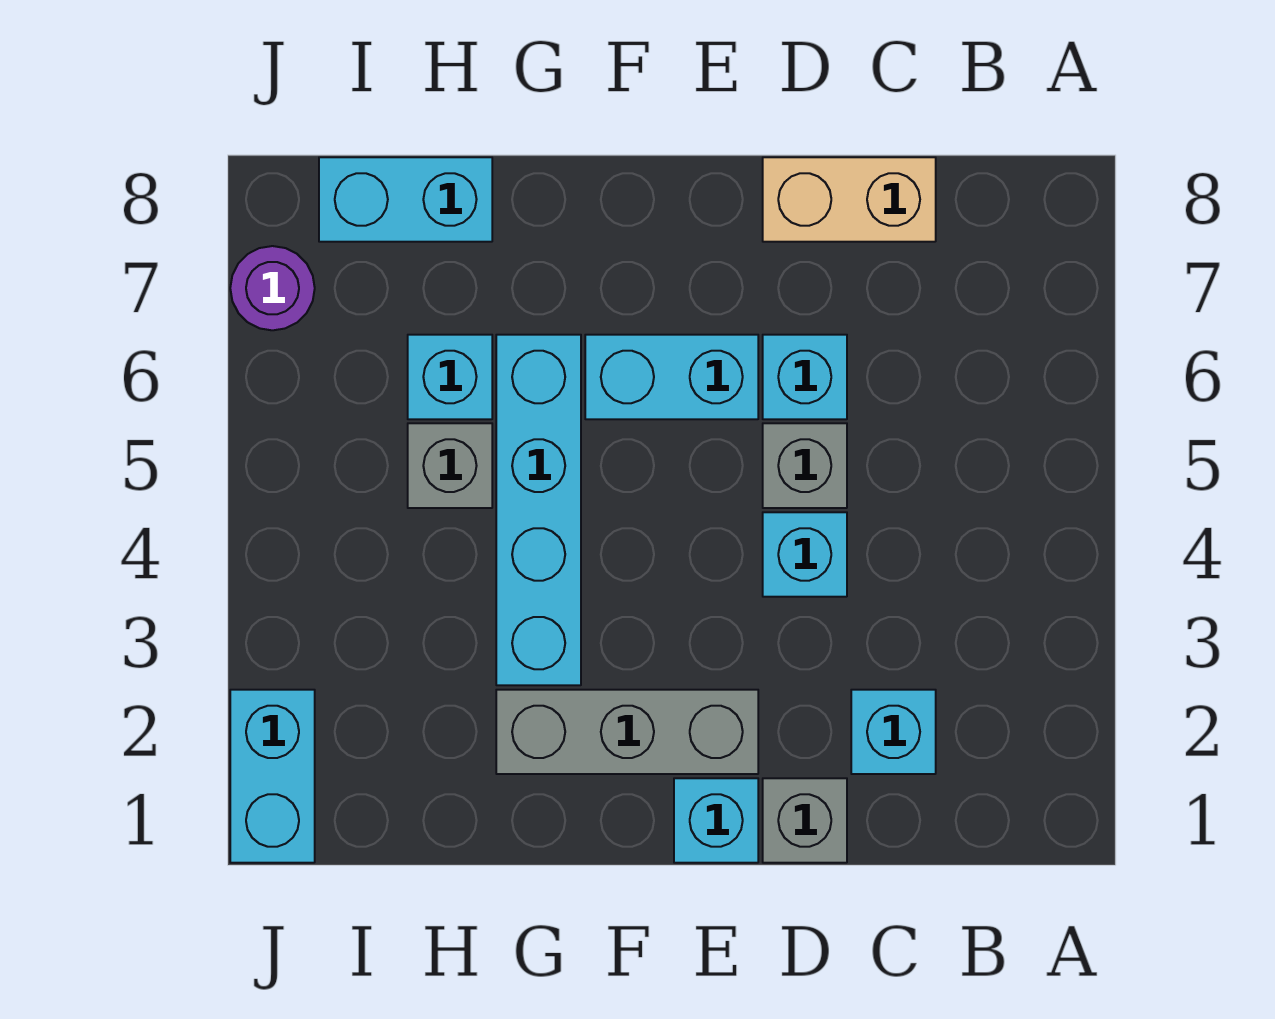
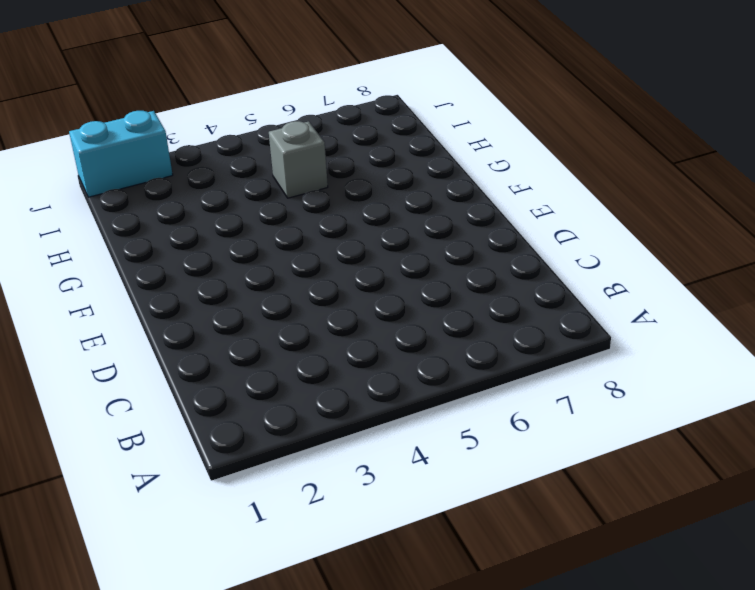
none -> cyan brick C2 level 1
none -> tan brick C8:D8 level 1
none -> grey brick D1 level 1

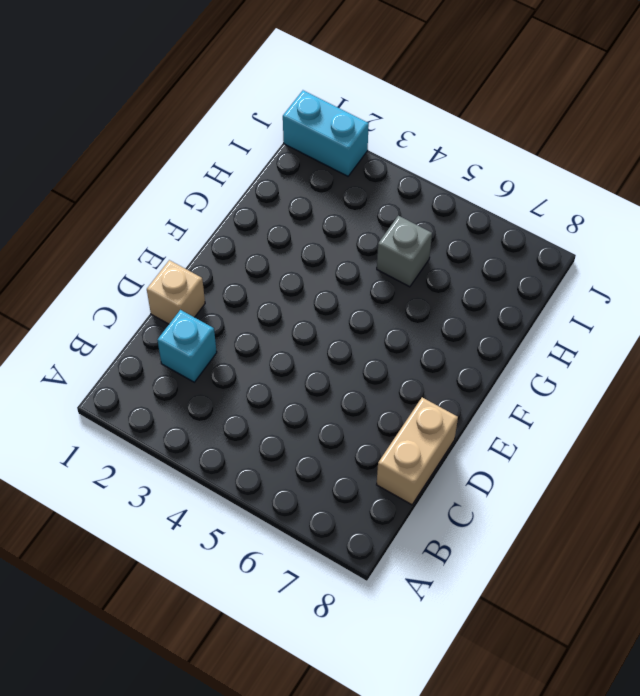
tan brick D1 level 1 -> grey brick D1 level 1
none -> cyan brick D4 level 1
none -> grey brick D5 level 1
none -> cyan brick D6 level 1

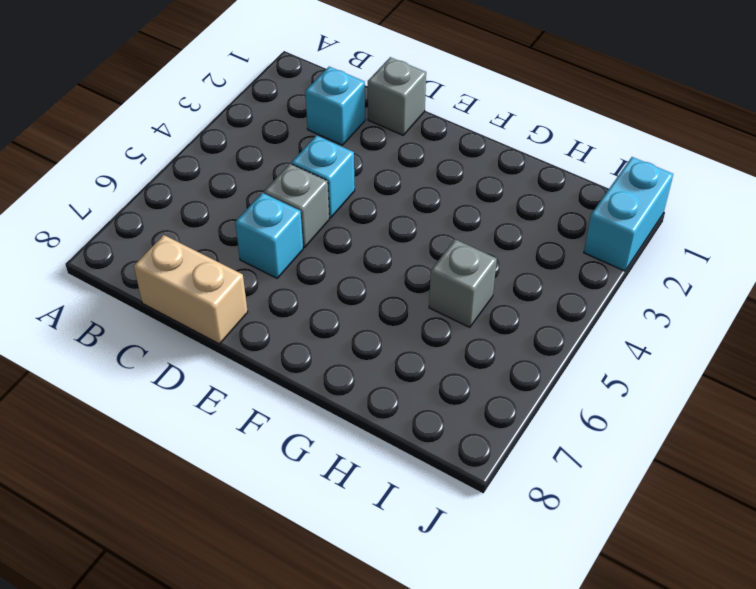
none -> cyan brick E1 level 1
none -> grey brick E2:G2 level 1
none -> cyan brick E6:F6 level 1

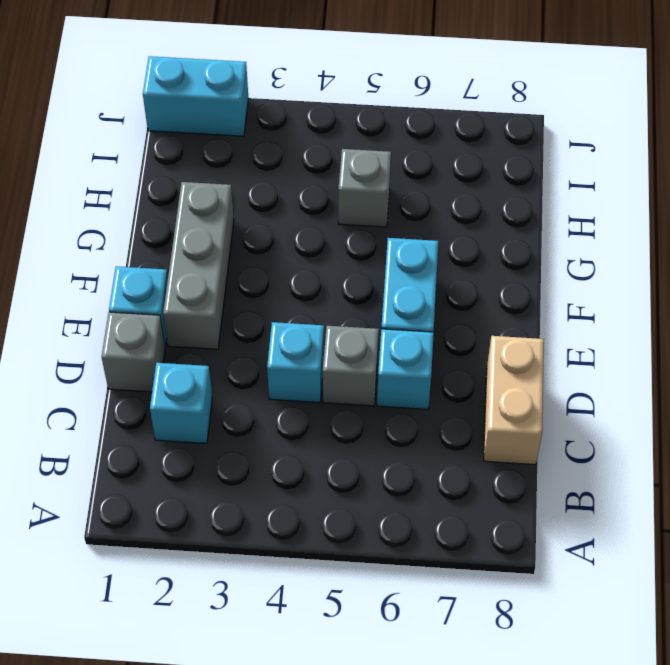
none -> cyan brick G3:G6 level 1
none -> cyan brick H6 level 1
none -> cyan brick H8:I8 level 1

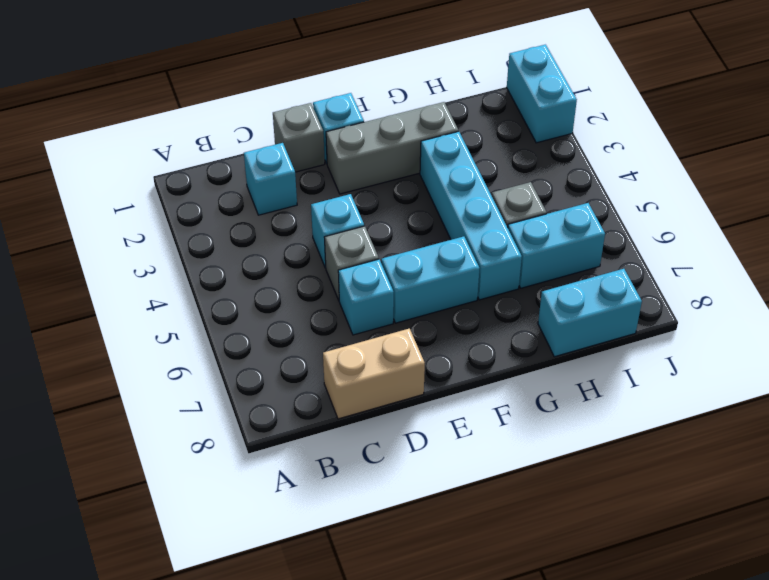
cyan brick H6:I6 level 1 -> cyan brick H6 level 1
none -> purple round brick J7 level 1

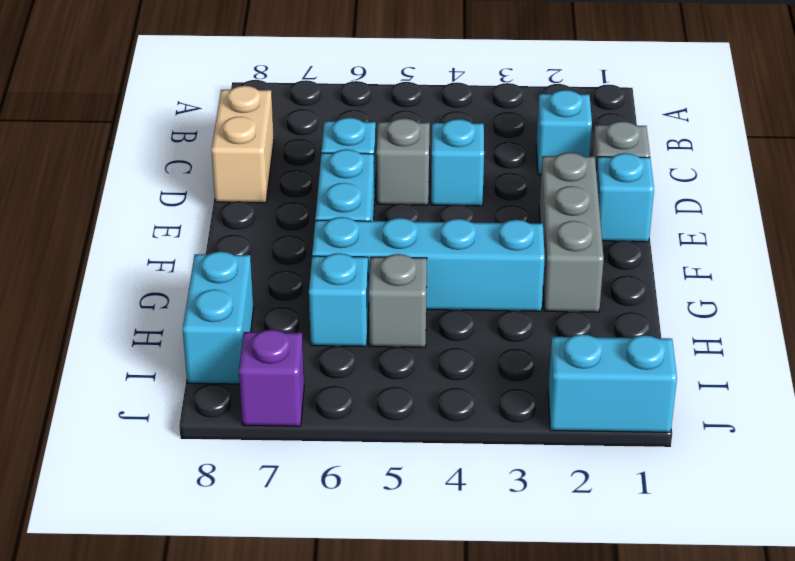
purple brick J7 level 1 -> purple round brick J7 level 1

